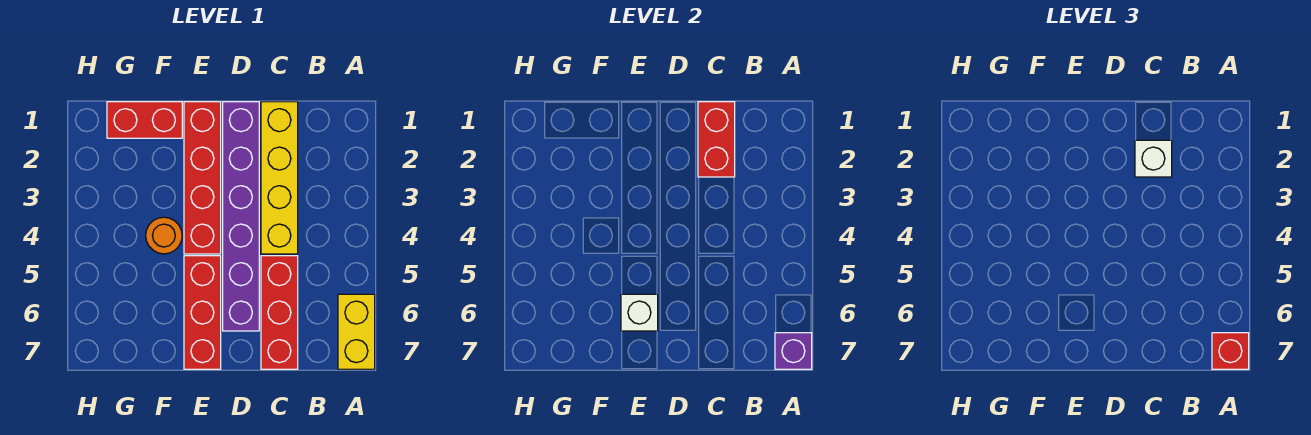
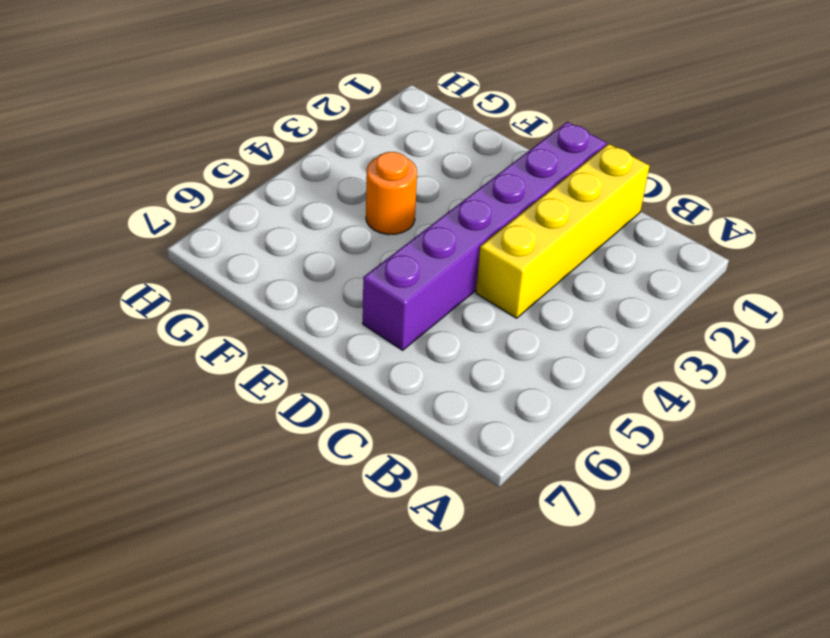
none -> yellow brick A6:A7 level 1
none -> red brick C5:C7 level 1
none -> red brick E1:E4 level 1

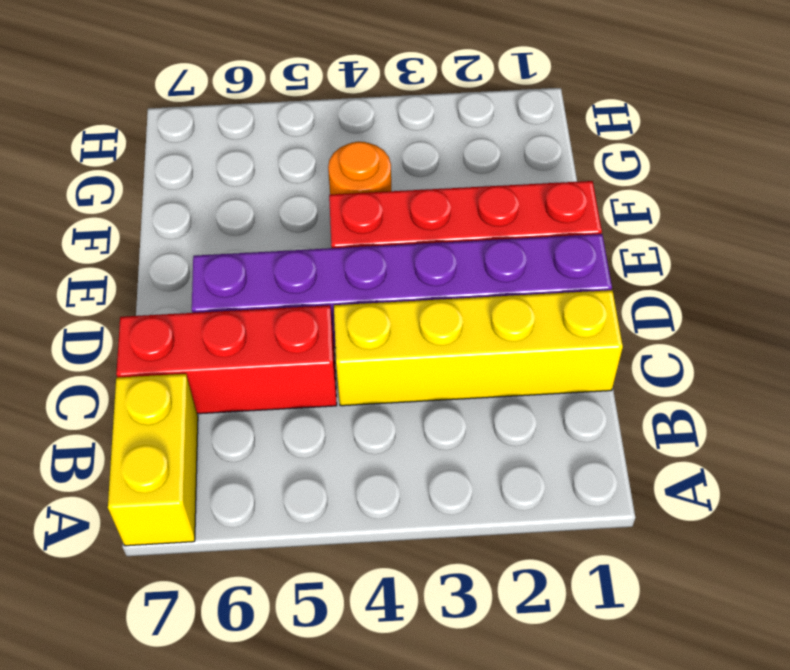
yellow brick A7:B7 level 1 -> yellow brick A6:A7 level 1
none -> red brick E5:E7 level 1
none -> red brick F1:G1 level 1
none -> purple brick A7 level 2

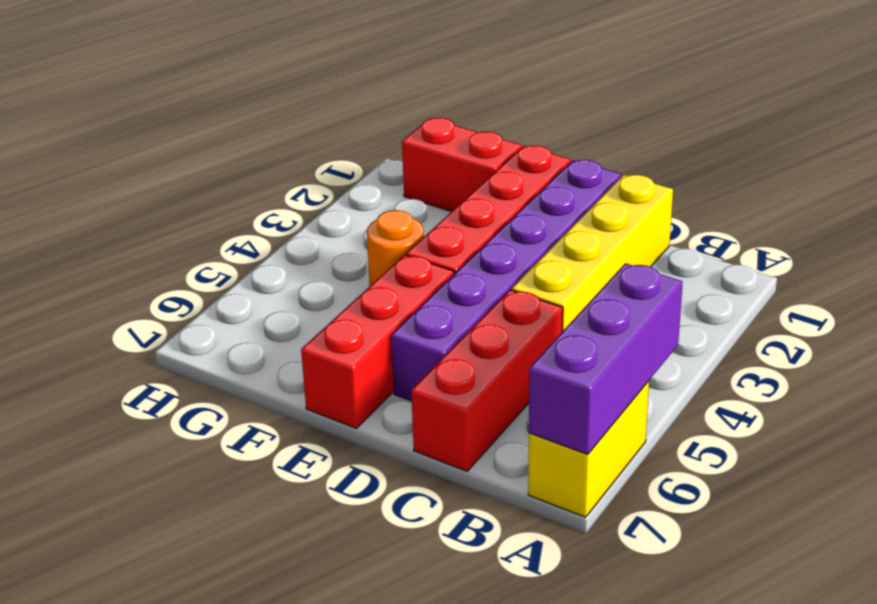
purple brick A5:A7 level 2 -> purple brick A7 level 2
none -> red brick C1:C2 level 2
none -> white brick E6 level 2
none -> red brick A7 level 3

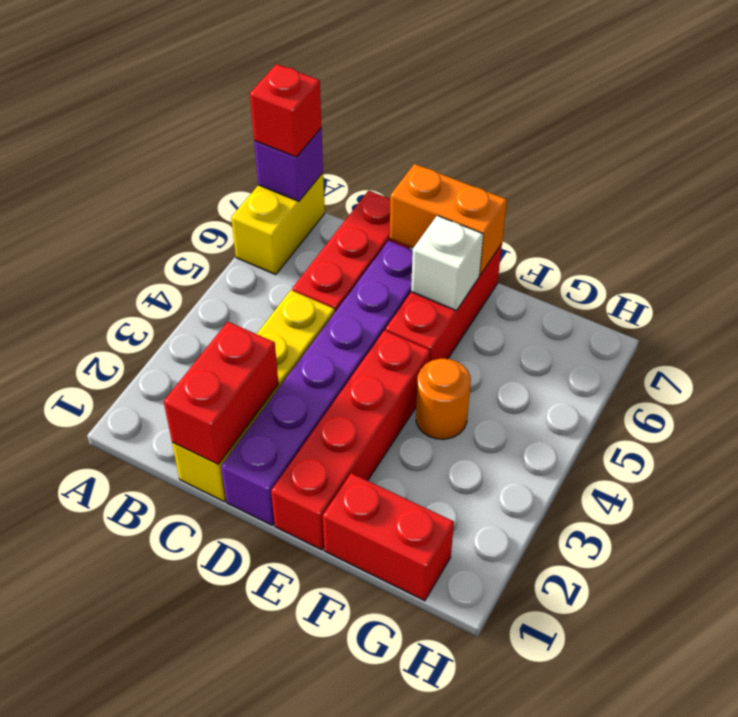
orange brick D7:E7 level 2 -> none
none -> white brick C2 level 3

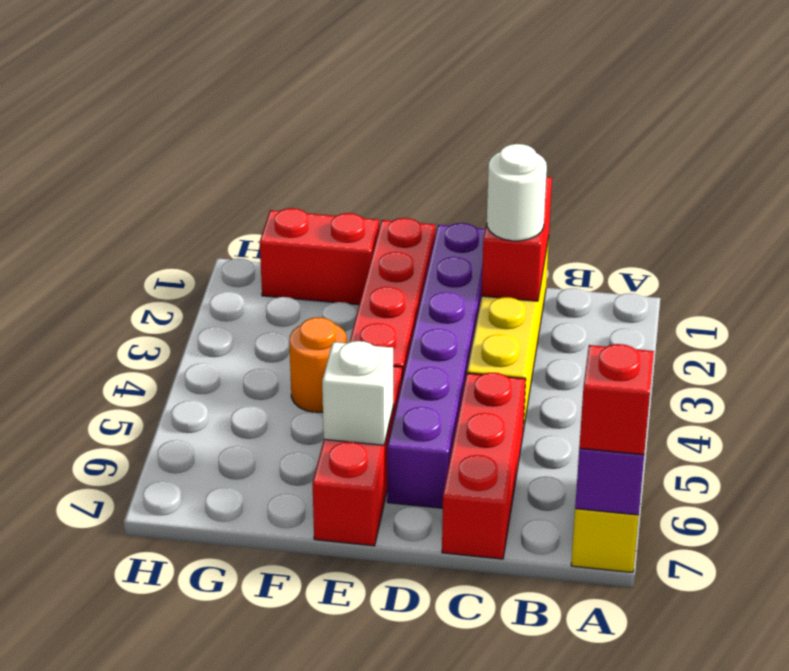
white round brick C2 level 3 -> white brick C2 level 3

